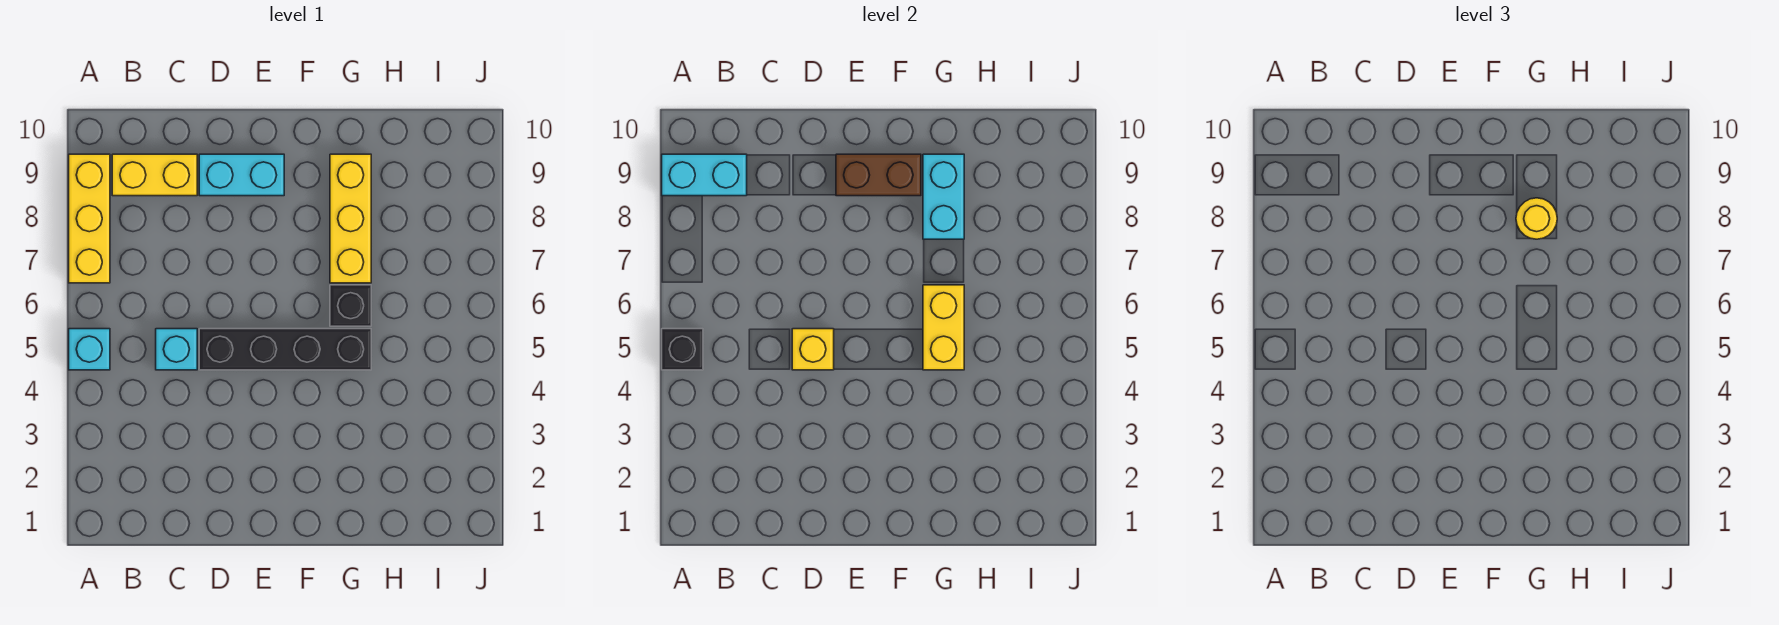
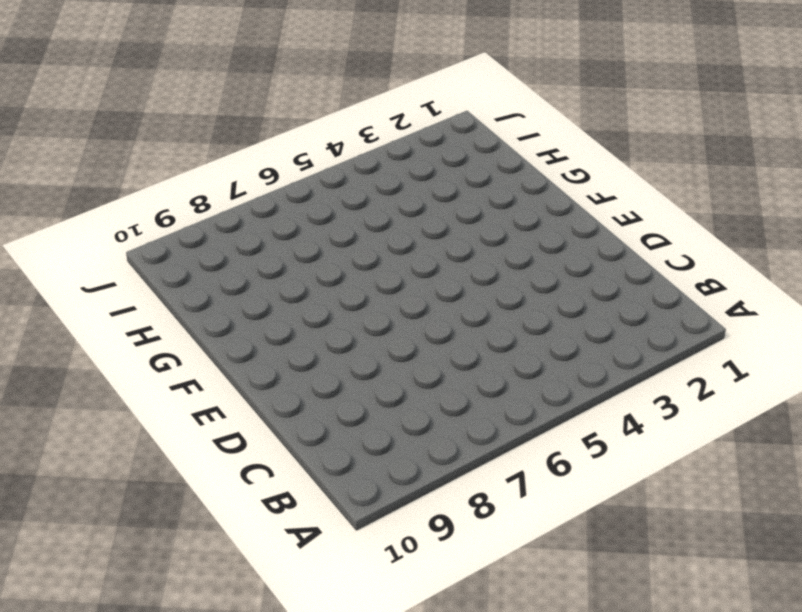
none -> cyan brick A5 level 1
none -> yellow brick A7:A9 level 1
none -> yellow brick B9:C9 level 1

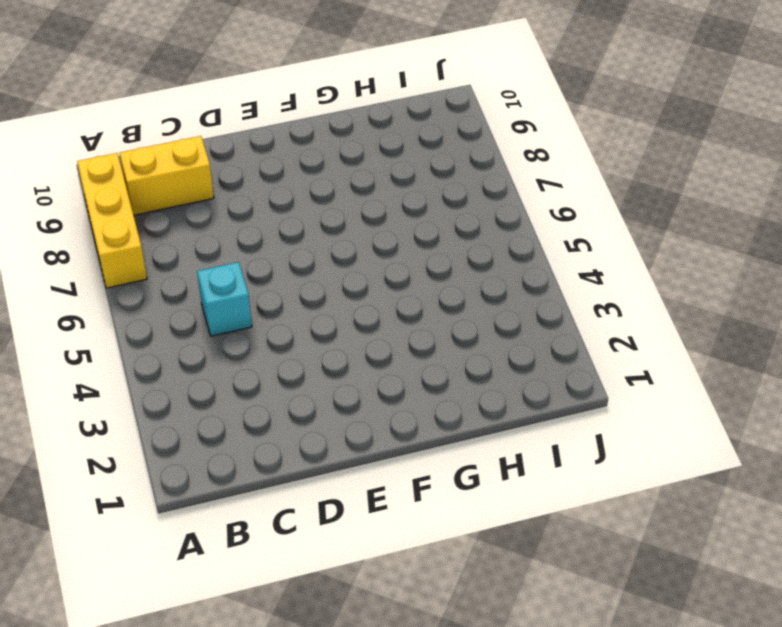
none -> cyan brick A5 level 1
none -> black brick D5:G5 level 1
none -> cyan brick D9:E9 level 1

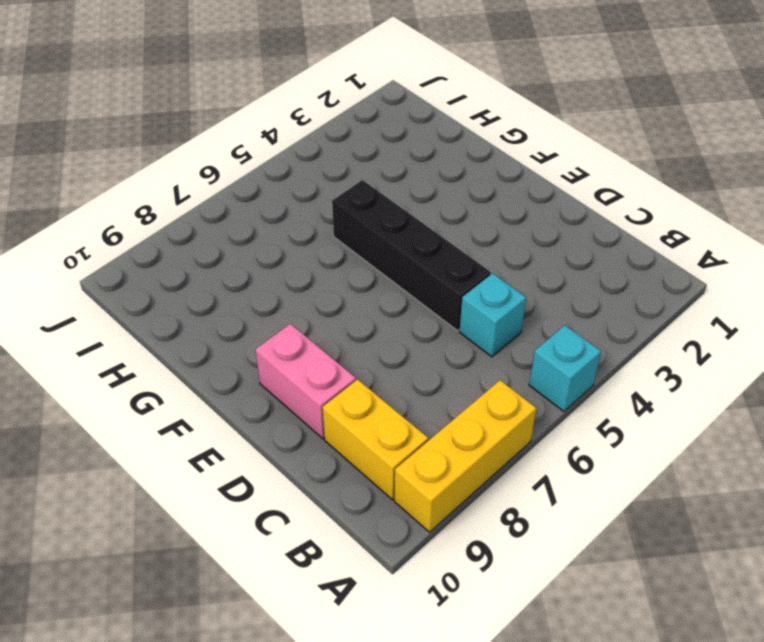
pink brick D9:E9 level 1 -> cyan brick D9:E9 level 1
none -> black brick G6 level 1
none -> yellow brick G7:G9 level 1
none -> black brick A5 level 2

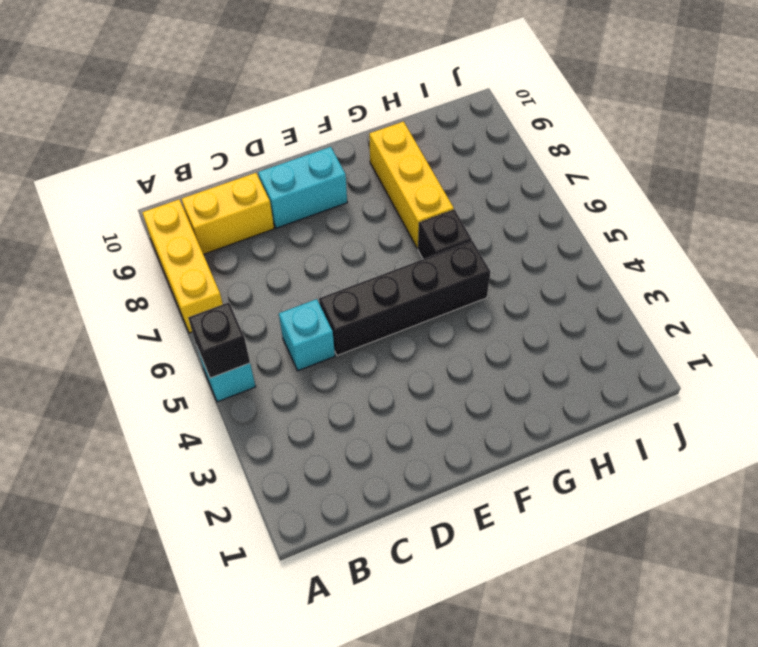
none -> cyan brick A9:B9 level 2
none -> yellow brick D5 level 2
none -> brown brick E9:F9 level 2

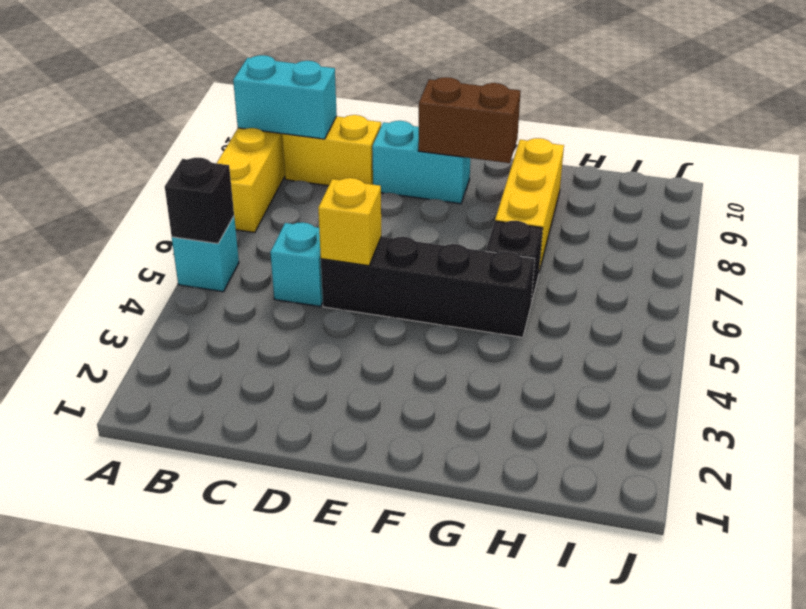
none -> yellow brick G5:G6 level 2
none -> cyan brick G8:G9 level 2
none -> yellow round brick G8 level 3

